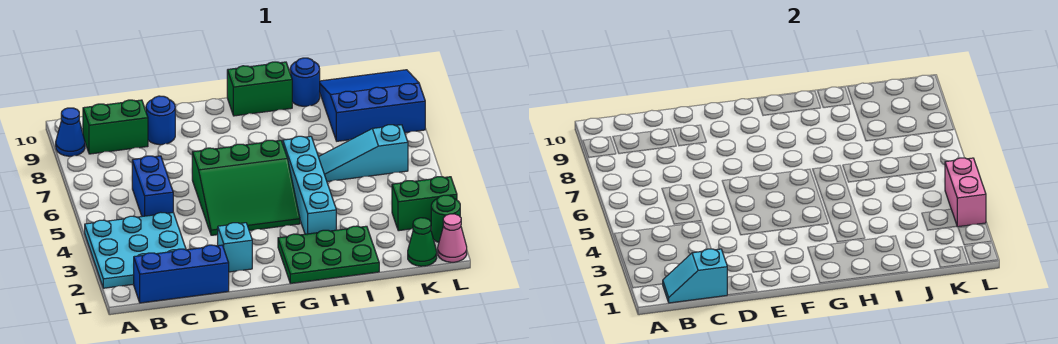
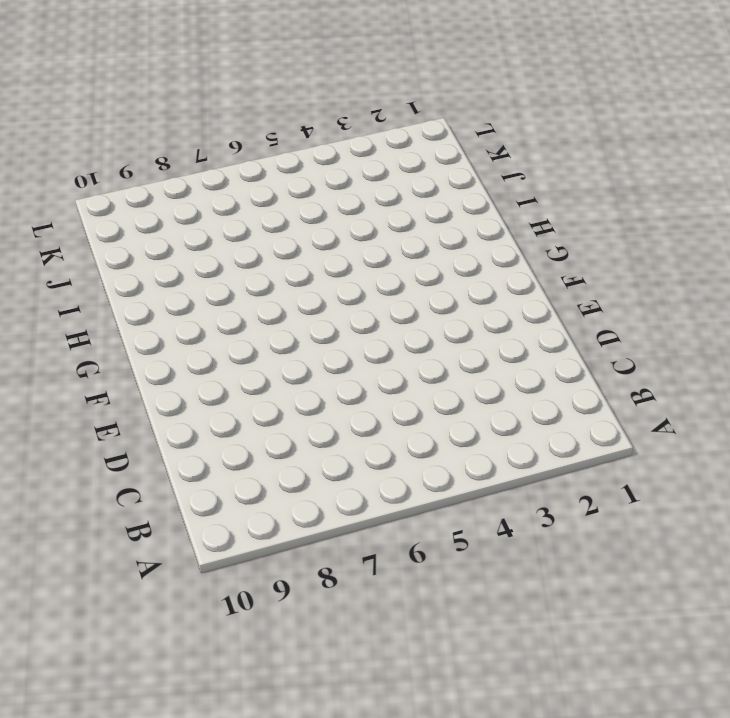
none -> cyan plate A2:C4 level 1
none -> blue cone A9 level 1
none -> blue brick B1:D1 level 1

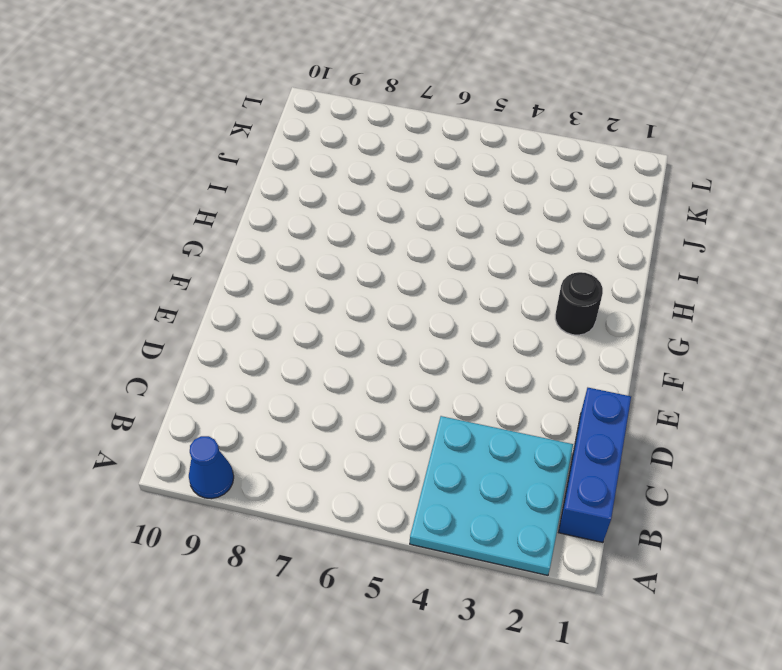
black round brick G2 level 1 -> green plate G1:I2 level 1
none -> green brick B9:C9 level 1
none -> blue brick C5:C6 level 1
none -> blue round brick D9 level 1

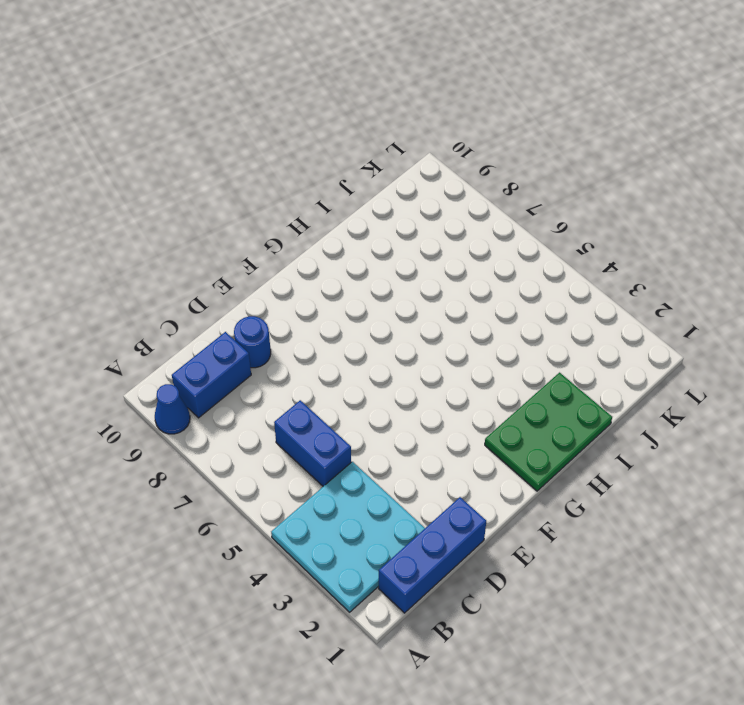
blue brick B9:C9 level 1 -> green brick B9:C9 level 1
none -> cyan brick E2 level 1
none -> green slope E4:G6 level 1 top 6
none -> green brick G10:H10 level 1

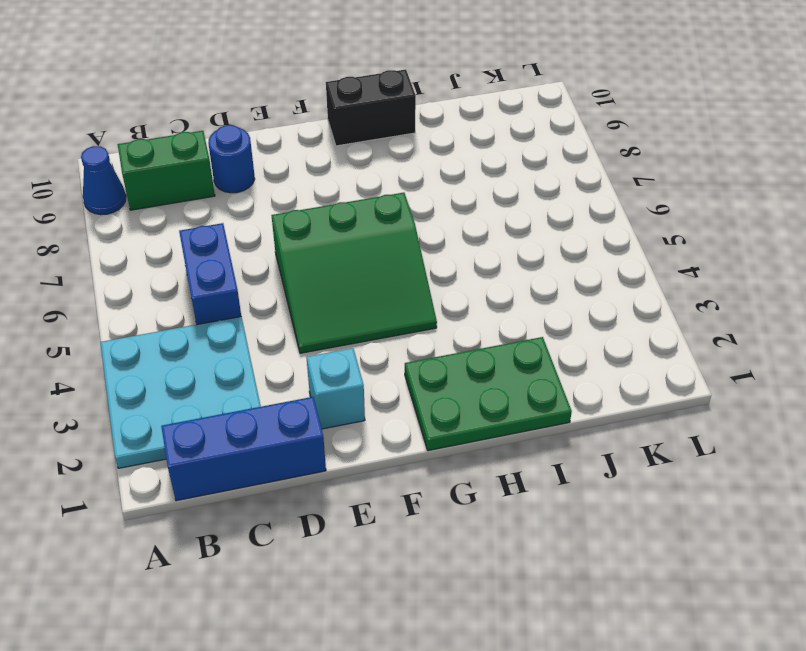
black brick G10:H10 level 1 -> green brick G10:H10 level 1
none -> cyan brick H3:H6 level 1
none -> cyan slope I6:K6 level 1 top K
none -> blue round brick I10 level 1

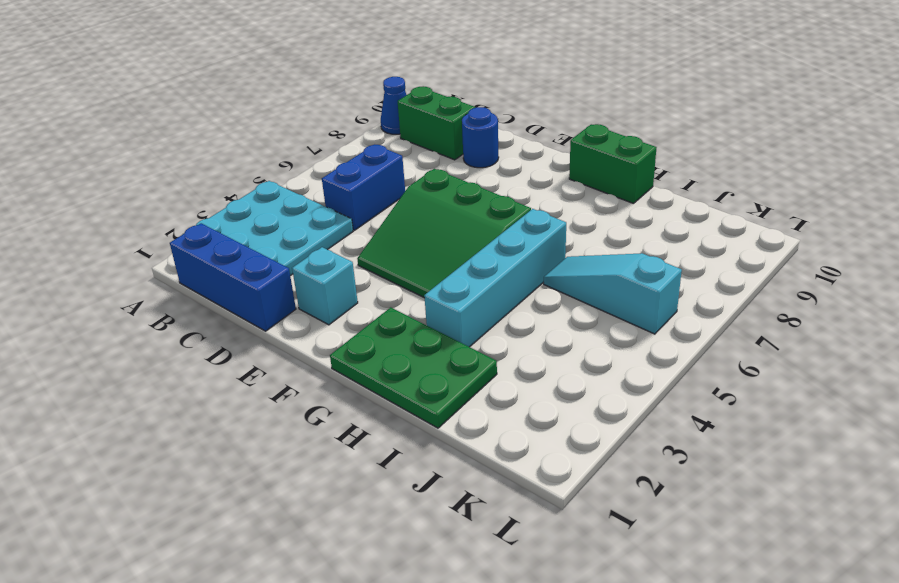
none -> blue round brick I10 level 1
none -> blue slope J8:L10 level 1 top 8
none -> green cone K1 level 1

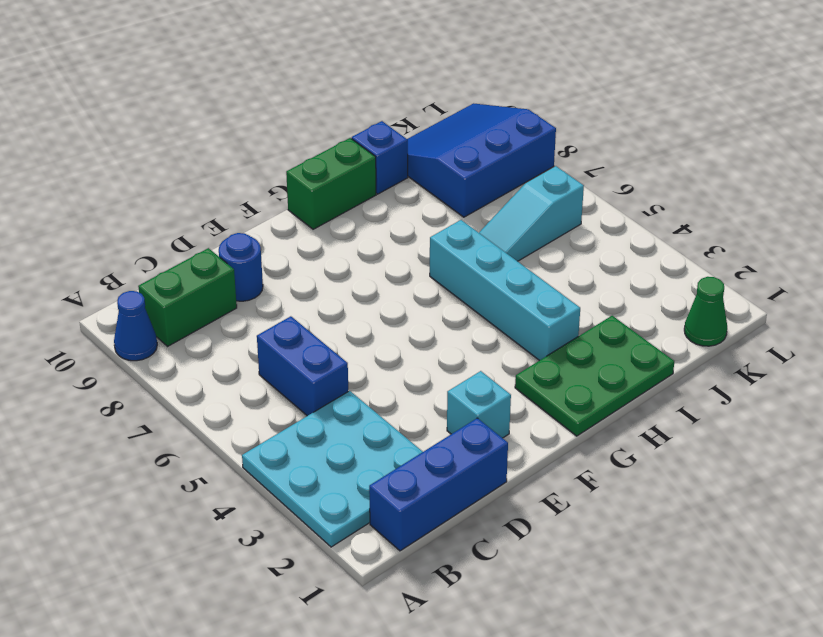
blue brick I10 level 1 -> blue round brick I10 level 1
none -> green slope E4:G6 level 1 top 6
none -> green brick K3:L3 level 1
none -> pink cone L1 level 1

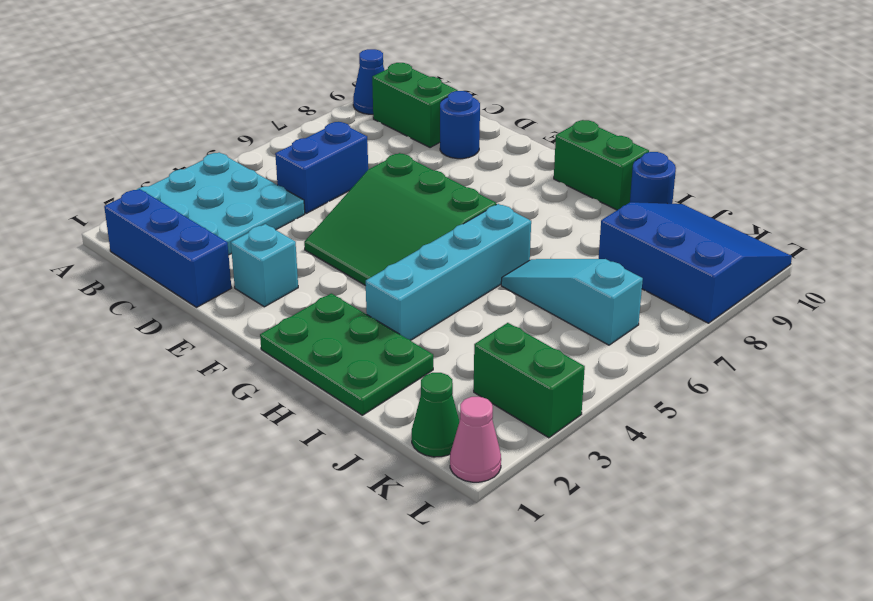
none -> green round brick L2 level 1
none -> cyan slope B1:C1 level 2 top C
none -> pink brick L3:L4 level 2

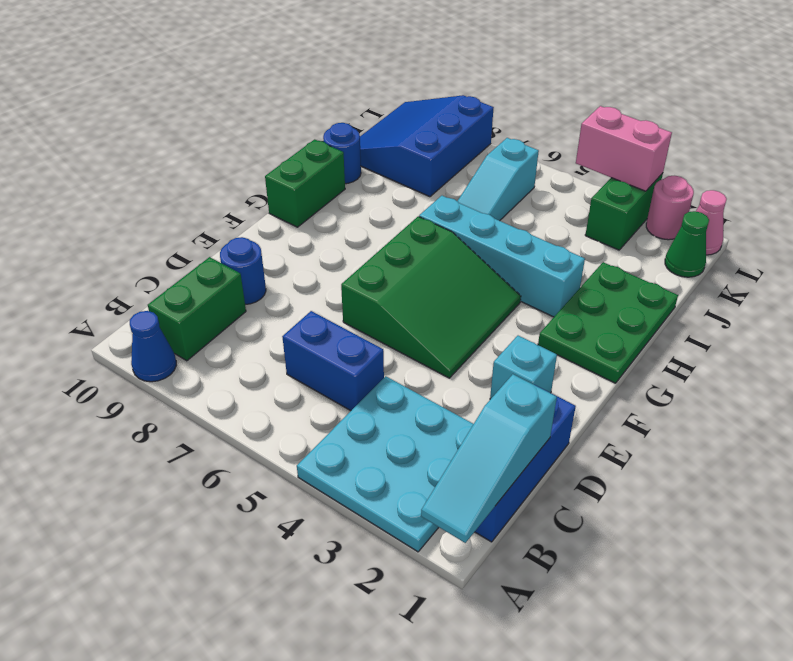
cyan slope A1:C1 level 2 top C -> cyan slope B1:C1 level 2 top C
pink round brick L2 level 1 -> green round brick L2 level 1

